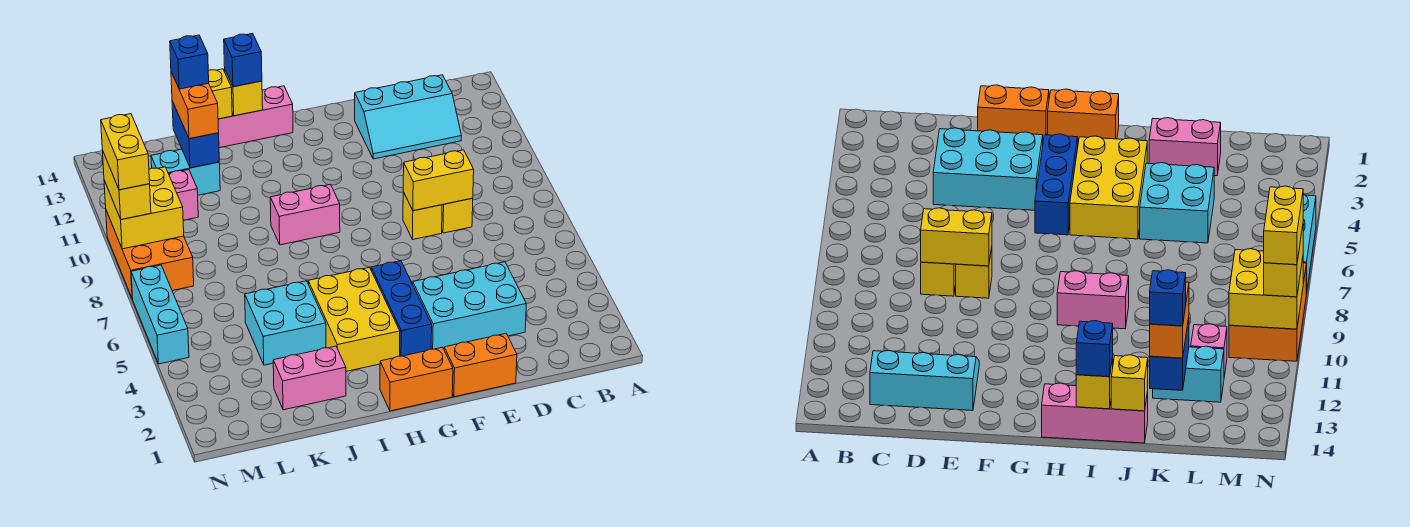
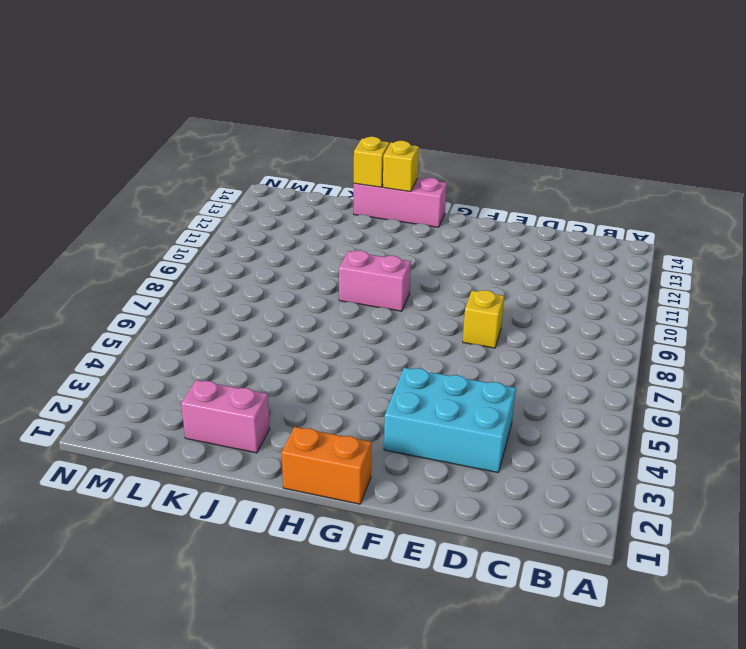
none -> cyan slope C12:E13 level 1 top 13
none -> yellow brick D8 level 1
none -> orange brick E1:F1 level 1

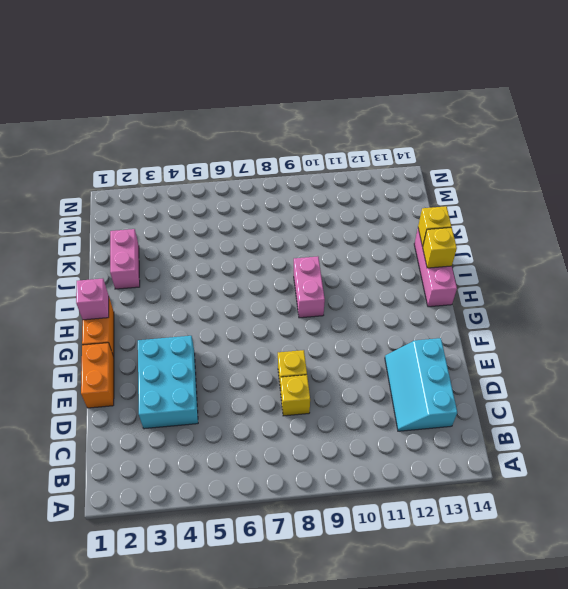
pink brick H1 level 2 -> pink brick L11 level 1
none -> blue brick G3:G5 level 1
none -> yellow brick H3:I5 level 1
none -> cyan brick J4:K5 level 1

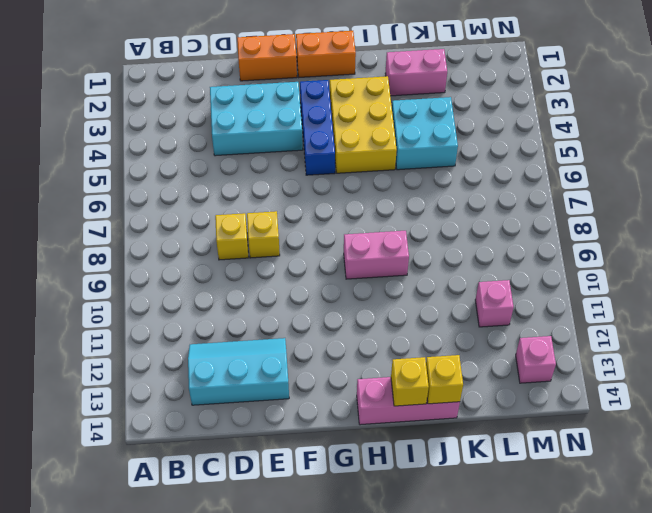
pink brick M13 level 1 -> none
none -> cyan brick K12:L12 level 1
none -> orange brick M8:N10 level 1
none -> cyan brick N5:N7 level 1

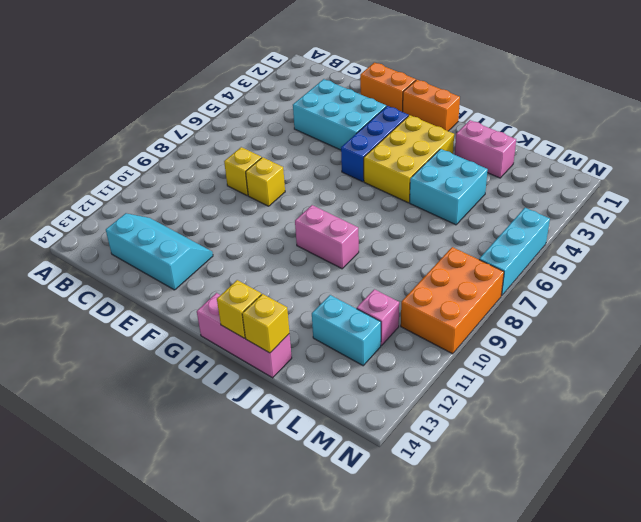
none -> yellow brick D8:E8 level 2
none -> blue brick K12:K13 level 2
none -> yellow brick M9:N10 level 2

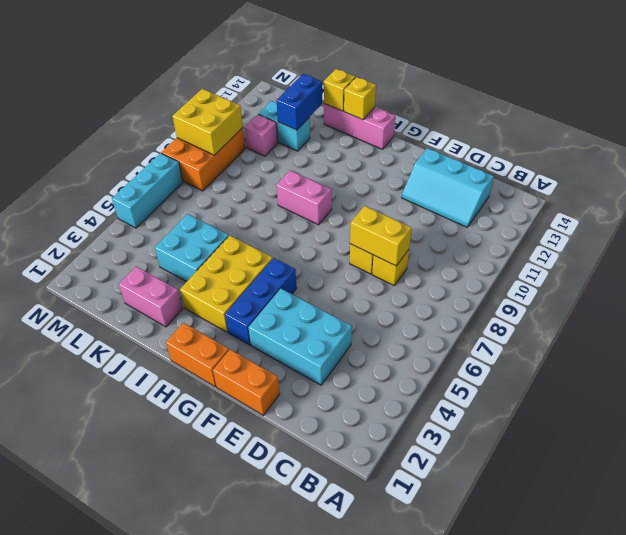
none -> blue brick I14 level 3
none -> orange brick K12:K13 level 3
none -> yellow brick N9:N10 level 3

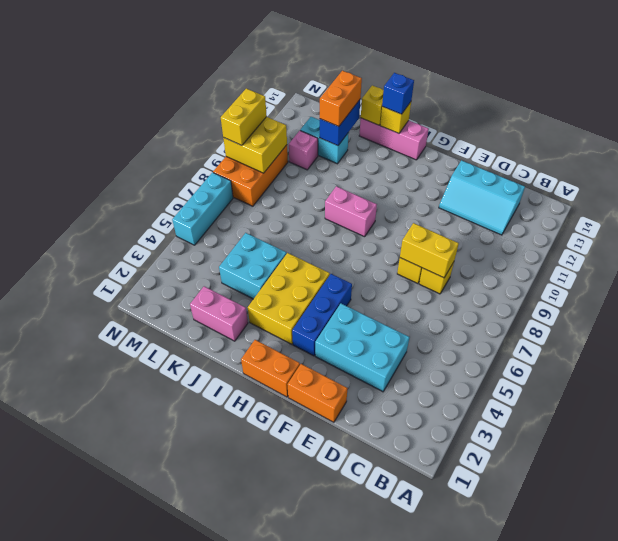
none -> blue brick K13 level 4
none -> yellow brick N9:N10 level 4

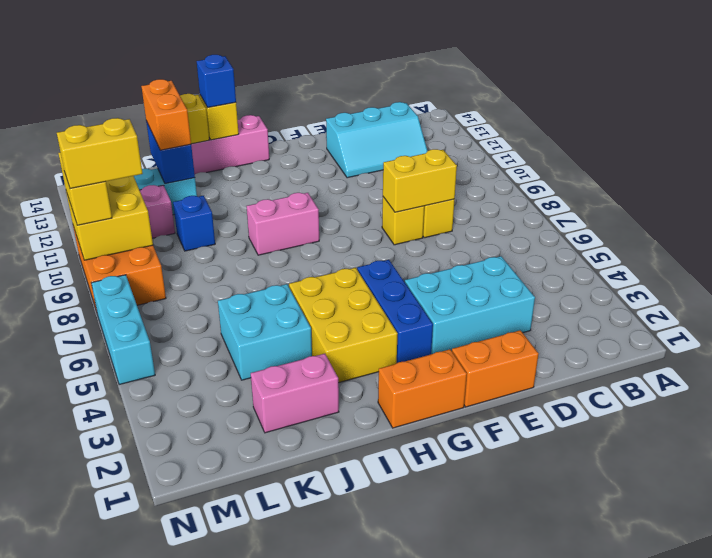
blue brick K10 level 1 -> blue brick K13 level 4
yellow brick M9:N9 level 4 -> yellow brick N9:N10 level 4

